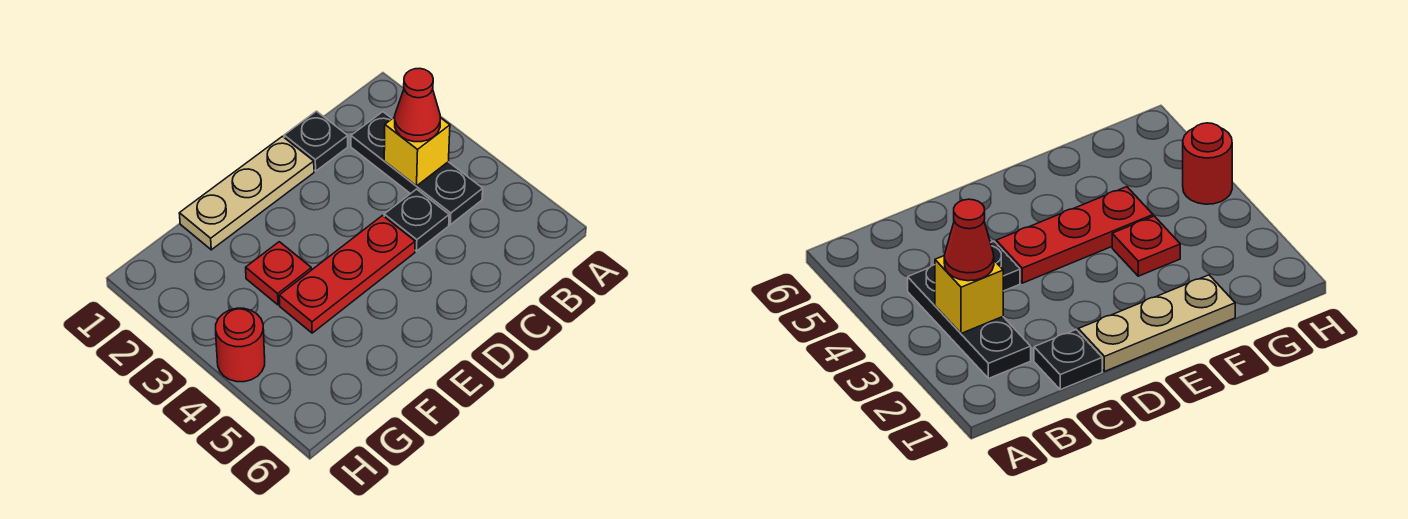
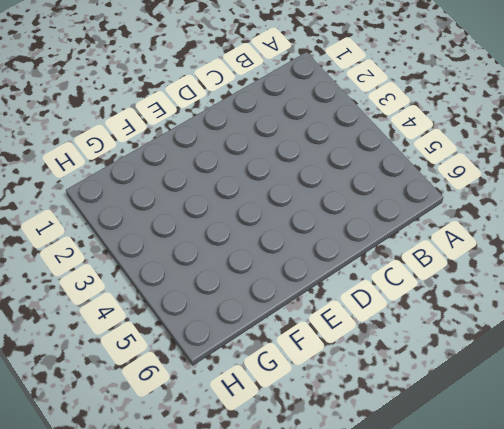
none -> black plate B2:B4 level 1
none -> black plate C1 level 1

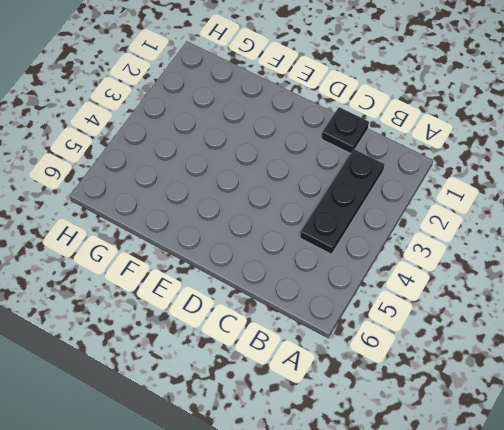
none -> black plate C4 level 1
none -> tan plate D1:F1 level 1

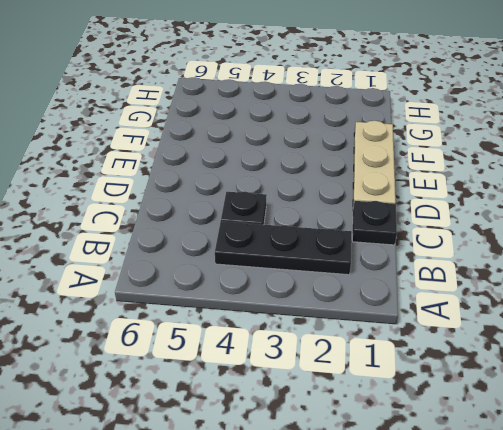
none -> red plate D4:F4 level 1
none -> red plate F3 level 1

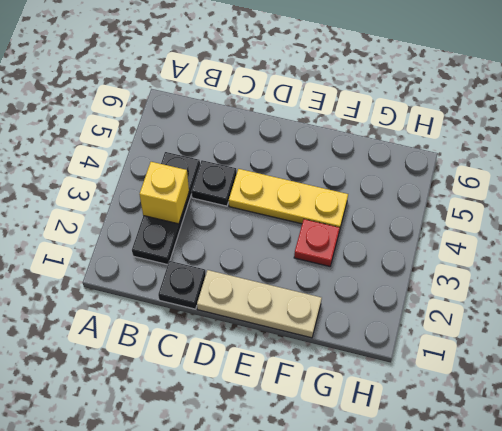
yellow plate D4:F4 level 1 -> red plate D4:F4 level 1
none -> red round brick H4 level 1
none -> red cone B3 level 3

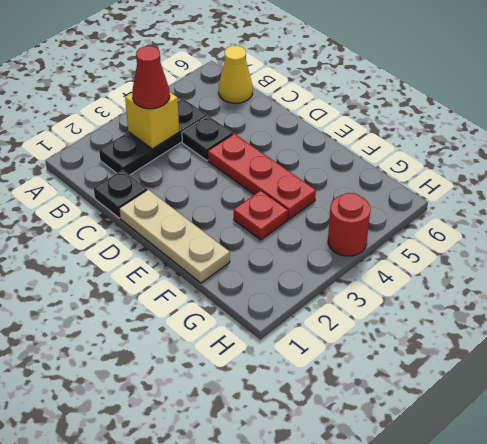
yellow cone B6 level 1 -> none

